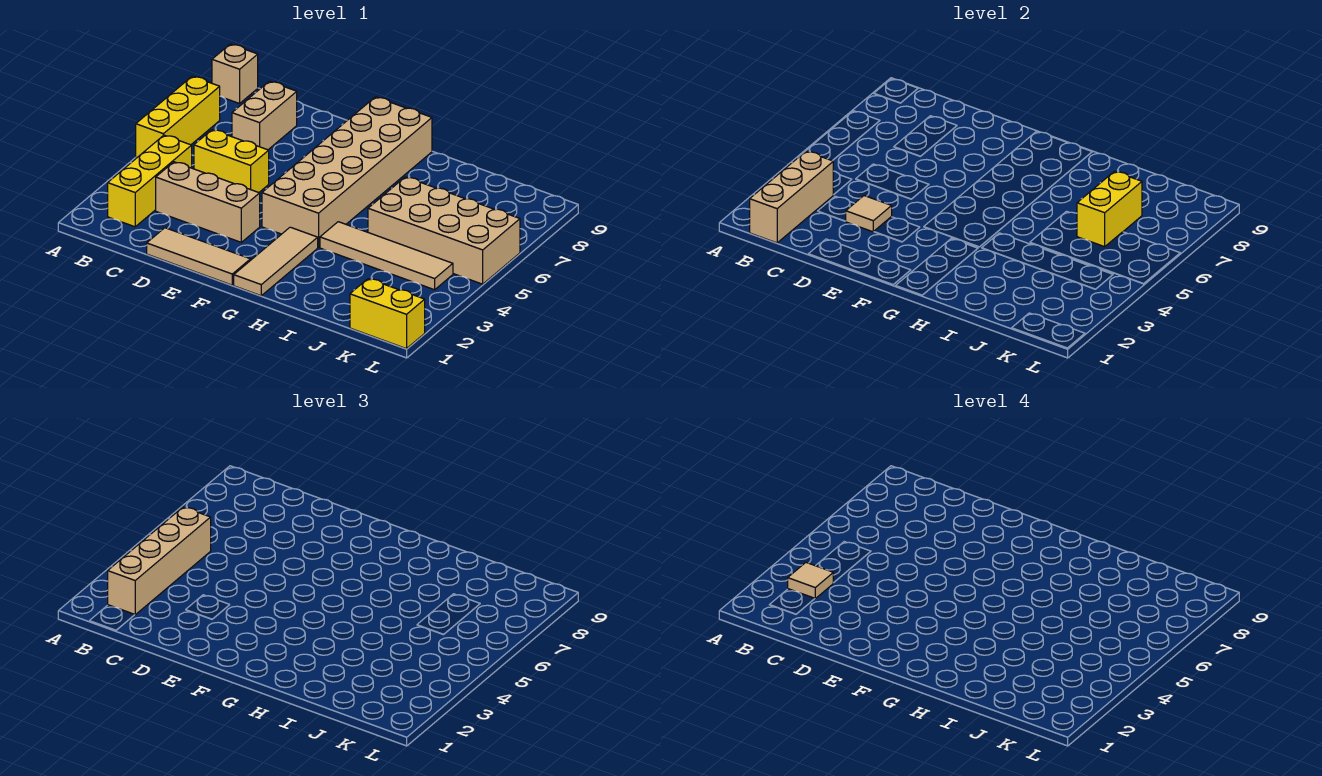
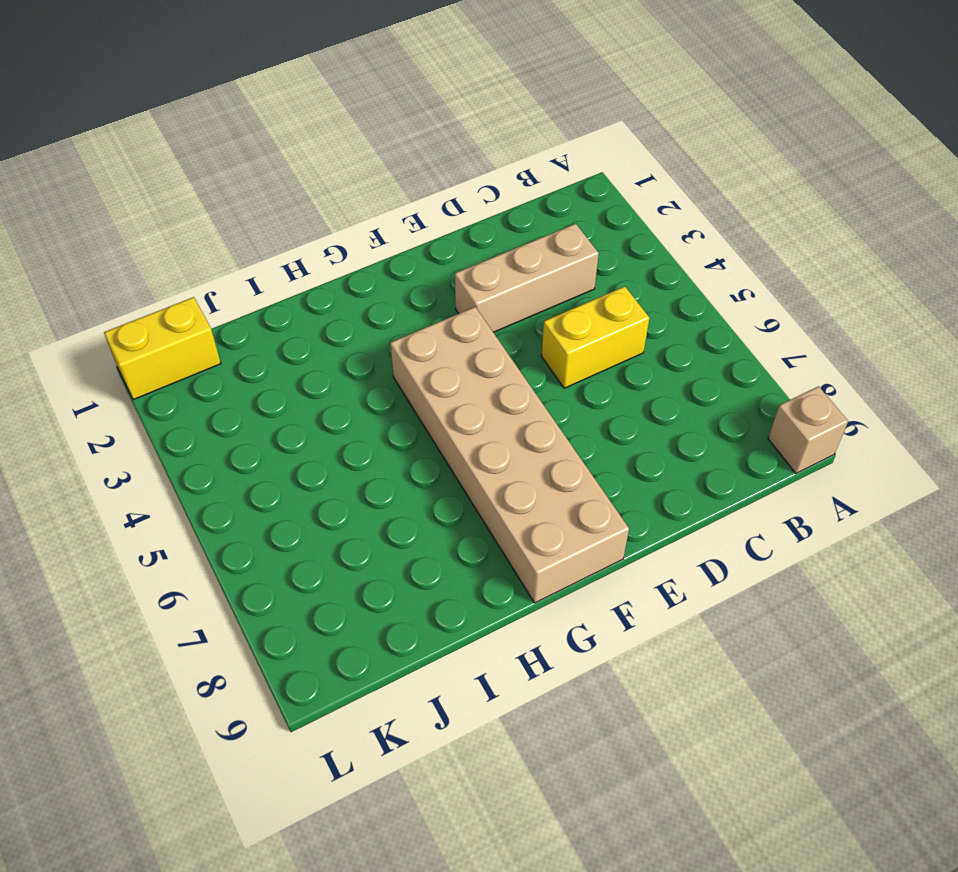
none -> yellow brick A5:A7 level 1
none -> yellow brick B2:B4 level 1
none -> tan brick C7:C8 level 1

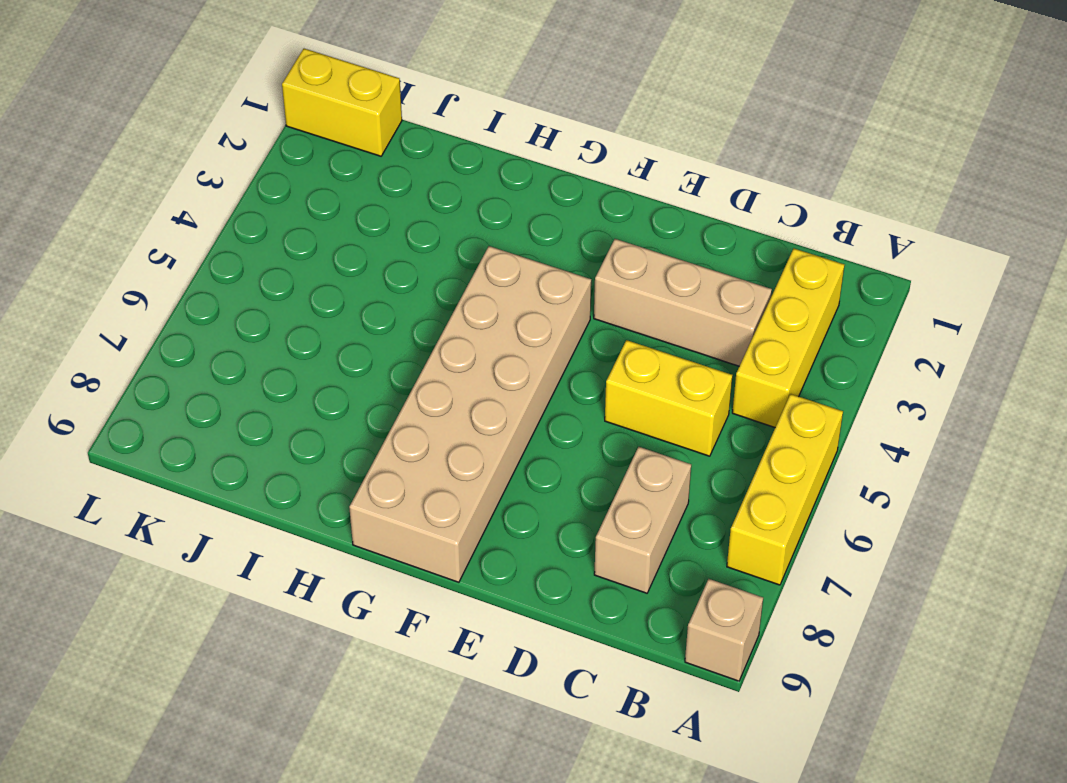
none -> tan tile D1:F1 level 1
none -> tan tile G1:G3 level 1
none -> tan tile H4:K4 level 1

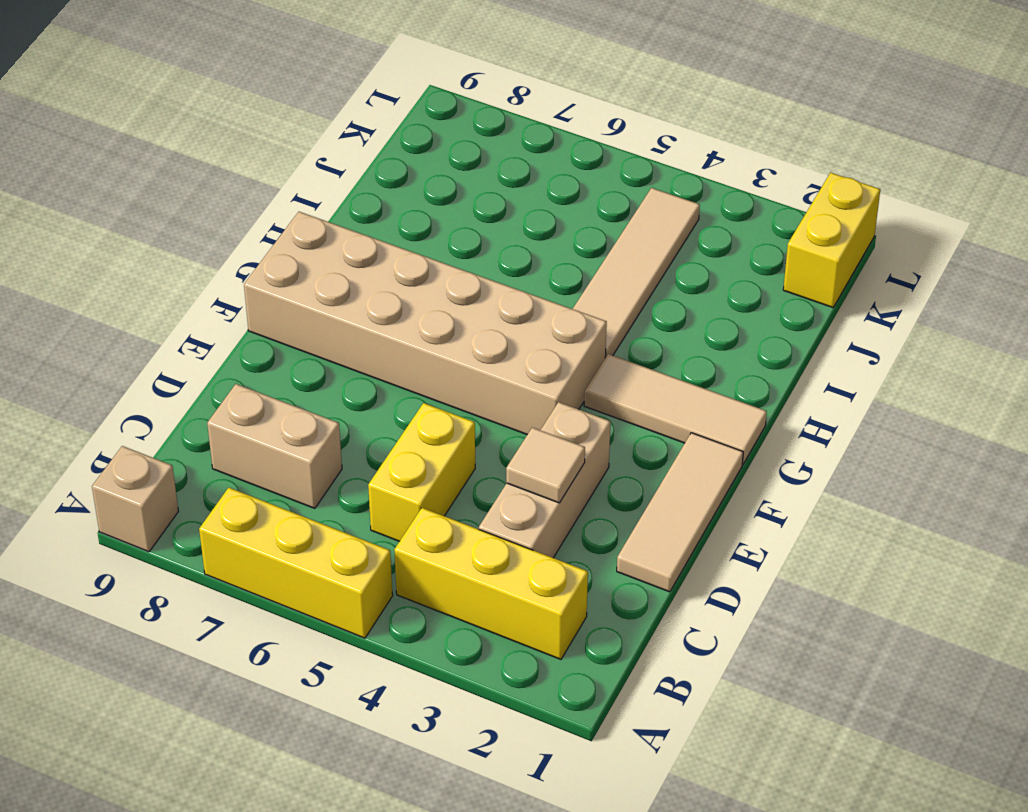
none -> tan brick I5:L6 level 1
none -> tan brick B1:B3 level 2
none -> yellow brick J6:J7 level 2

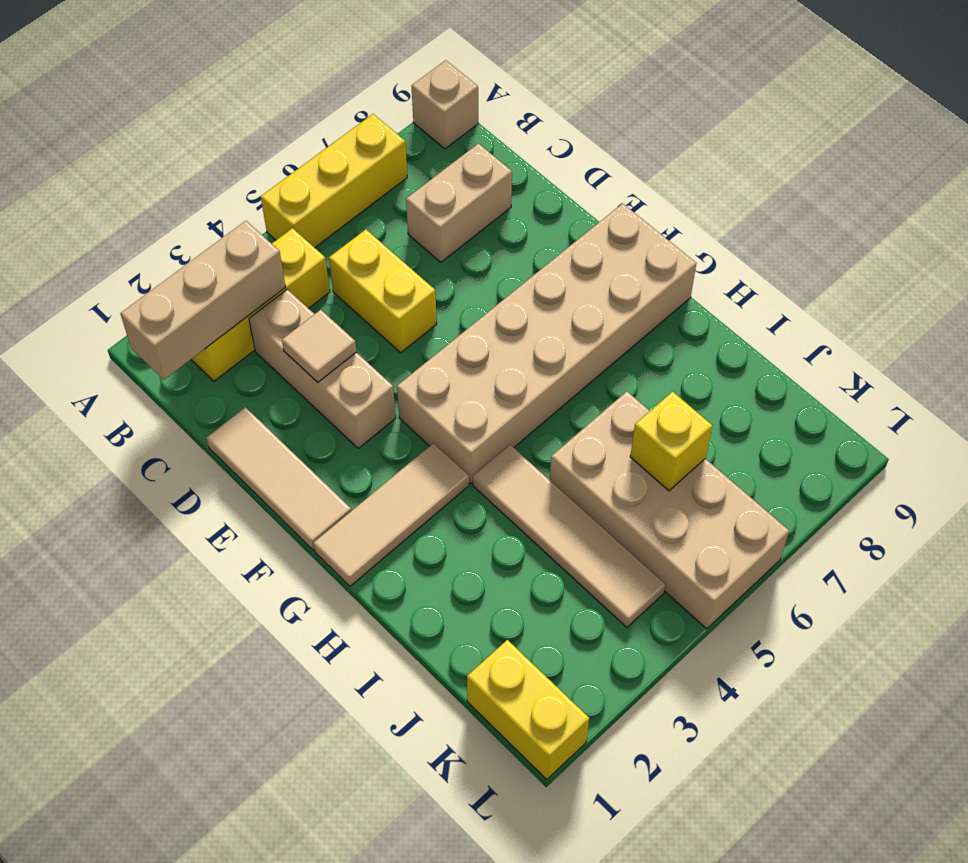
yellow brick J6 level 2 -> yellow brick J6:J7 level 2
none -> tan brick B2:B5 level 3
none -> tan tile B3 level 4

